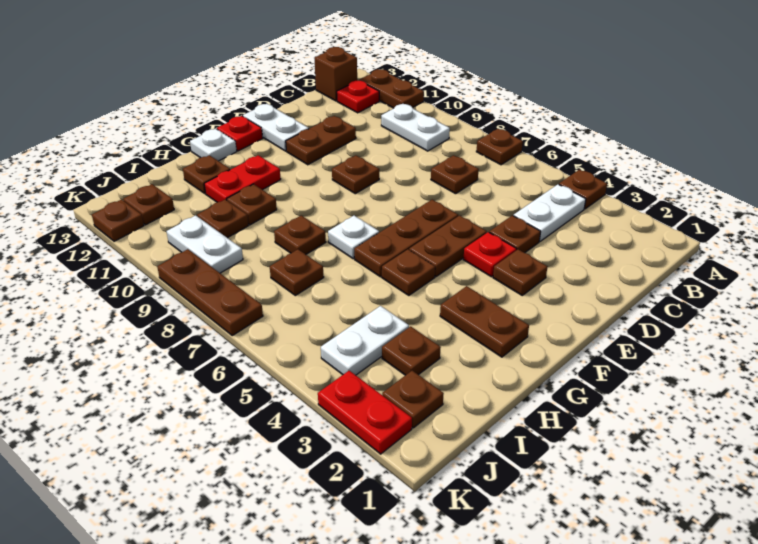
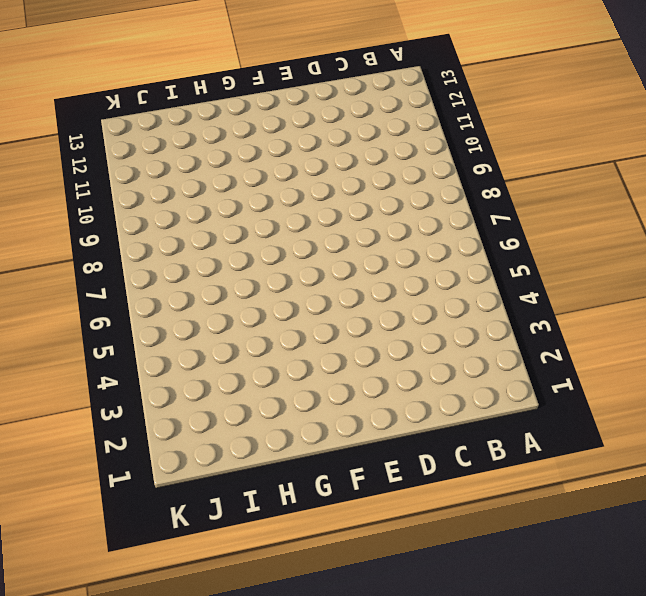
none -> brown plate A4 level 1
none -> brown plate A7 level 1
none -> brown plate A11:A12 level 1
none -> white plate B4:C4 level 1

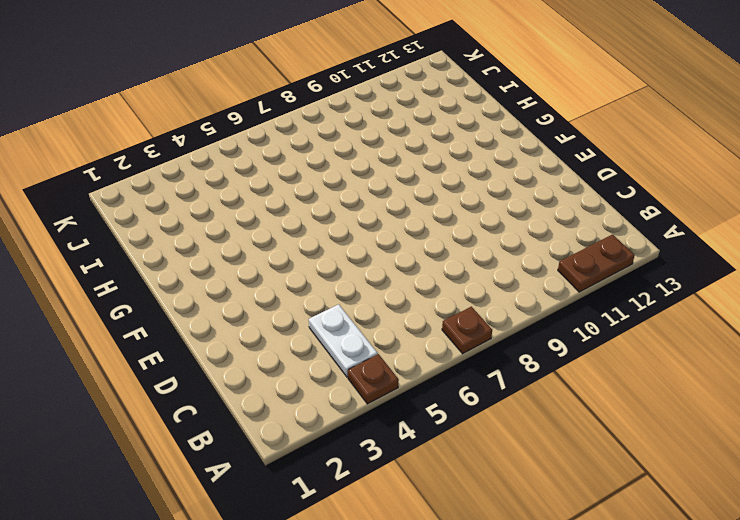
none -> white plate B9:B10 level 1
none -> red plate B12 level 1
none -> brown brick B13 level 1
none -> brown plate C7 level 1

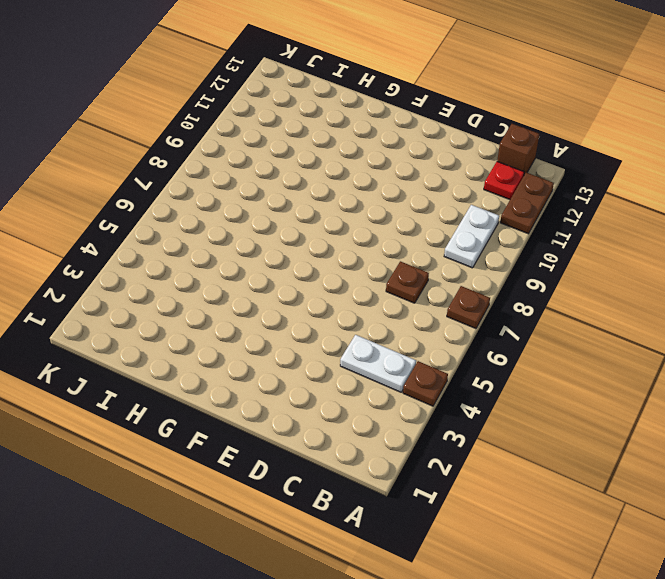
none -> brown plate D4 level 1
none -> brown plate D11:E11 level 1
none -> brown plate E3 level 1
none -> red plate E4 level 1

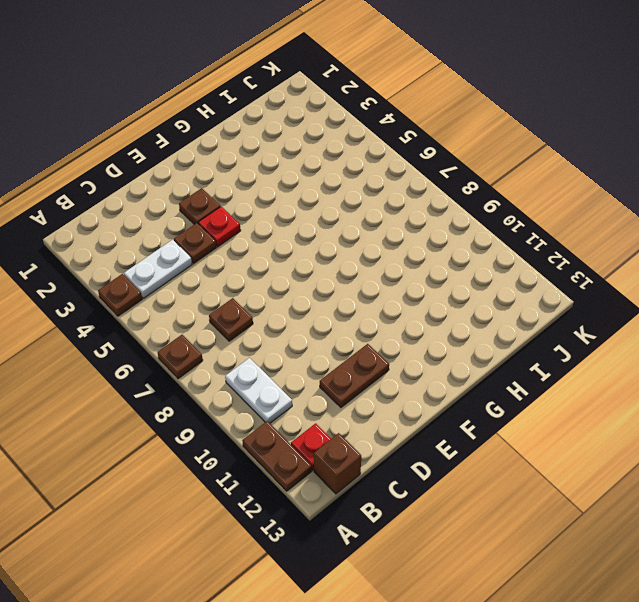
none -> brown plate E5:F5 level 1
none -> brown plate E6:G6 level 1
none -> brown plate E9 level 1
none -> white plate E12:E13 level 1

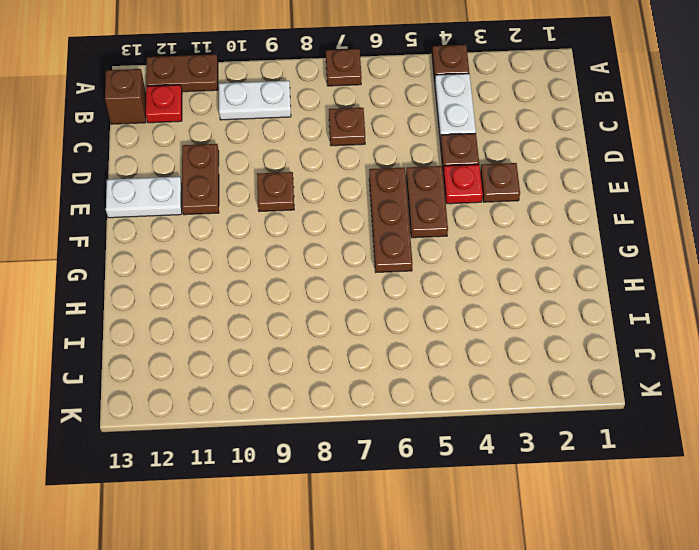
none -> red plate F13 level 1
none -> brown plate G2:G3 level 1
none -> brown plate G5 level 1
none -> white plate G7 level 1

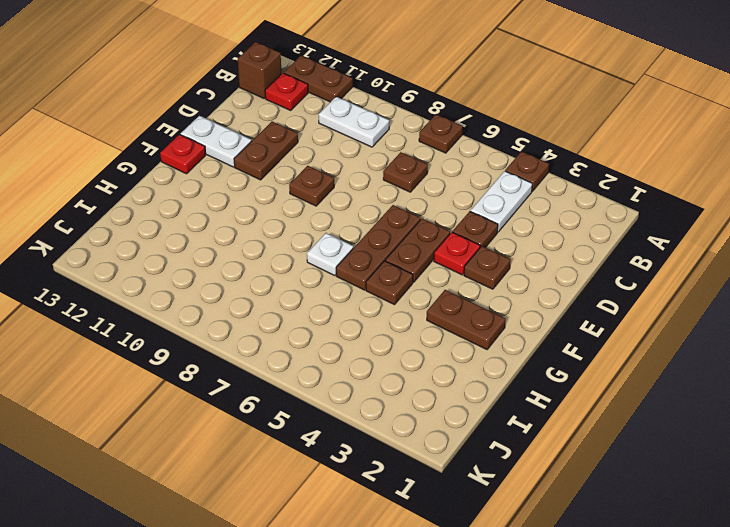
none -> red plate G11:H11 level 1
none -> white plate G13 level 1
none -> brown plate H8 level 1
none -> brown plate H10 level 1

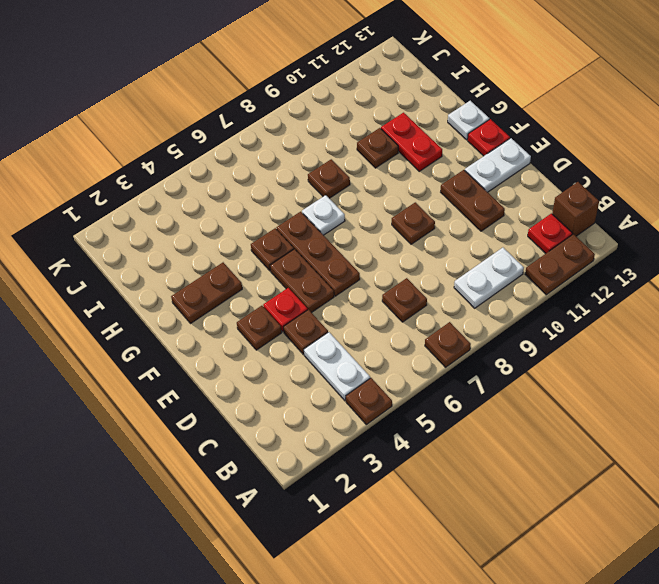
none -> brown plate H12 level 1
none -> brown plate I3 level 1
none -> white plate I4:J4 level 1
none -> brown plate I7 level 1

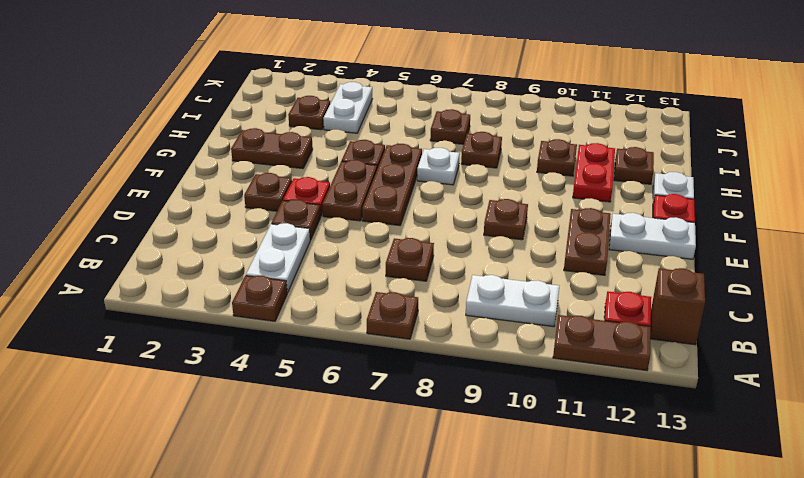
none -> brown plate I10 level 1
none -> brown plate J2 level 1
none -> white plate J9:J10 level 1
none -> brown plate J12 level 1

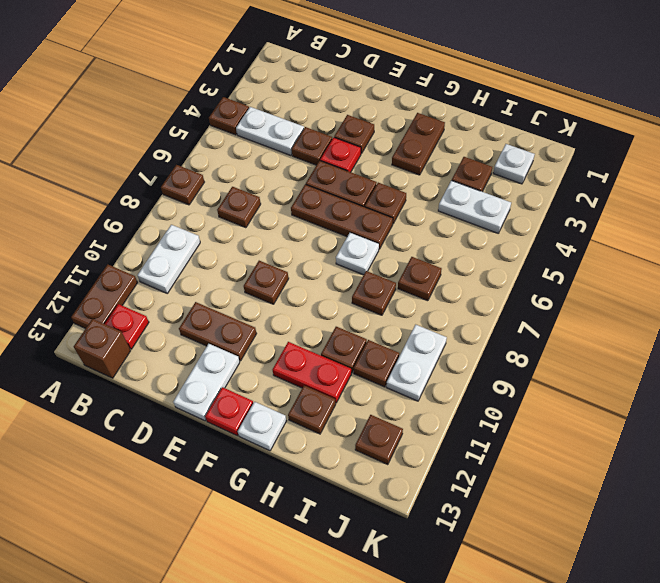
white plate J2 level 1 -> brown plate J2 level 1
none -> red plate K2:K3 level 1
none -> brown plate K7:K9 level 1
none -> brown plate K12 level 1

